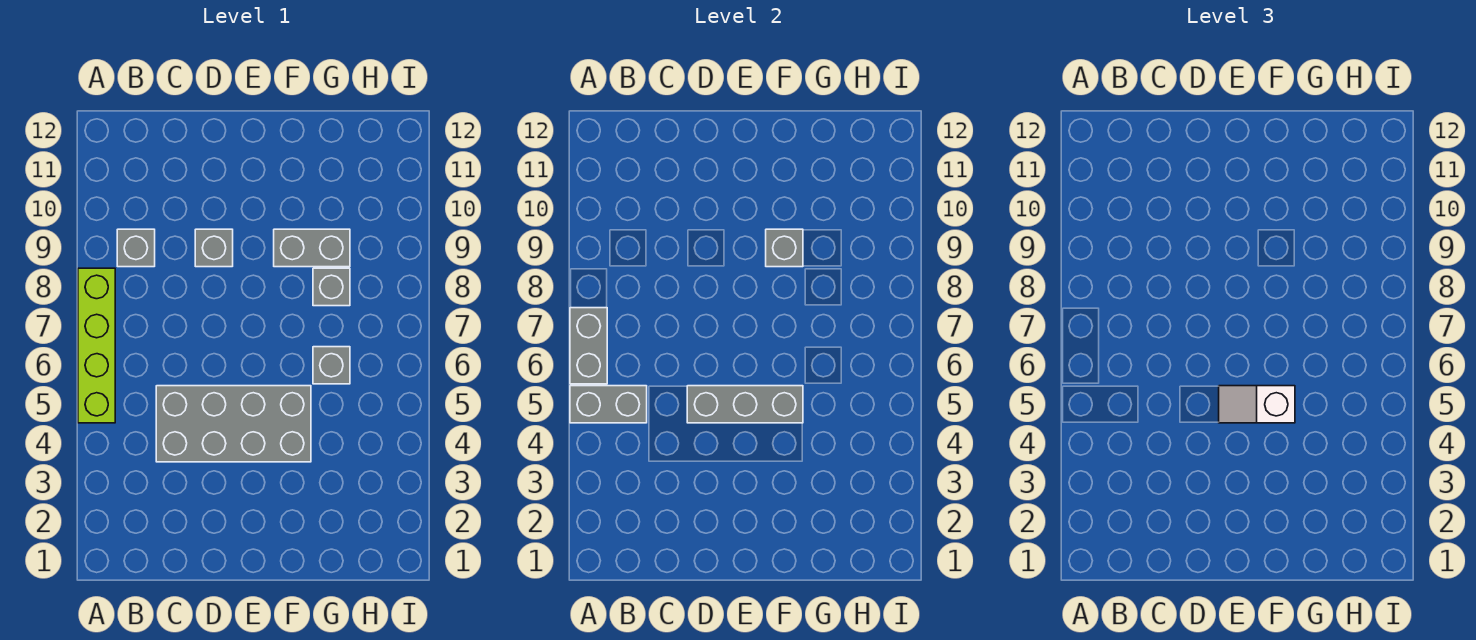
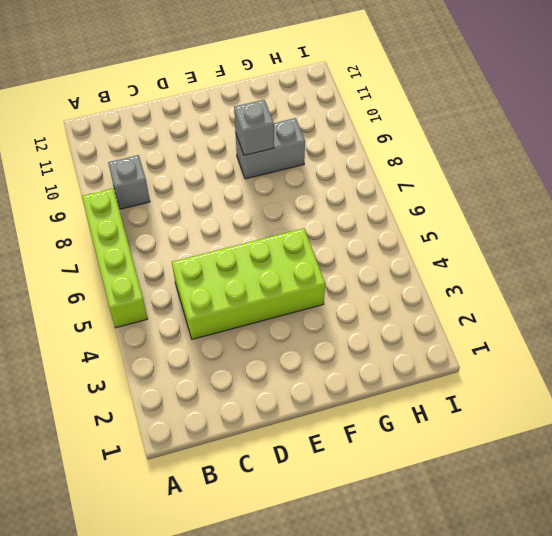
lime brick C4:F5 level 1 -> grey brick C4:F5 level 1
none -> grey brick D9 level 1
none -> grey brick G6 level 1
none -> grey brick G8 level 1

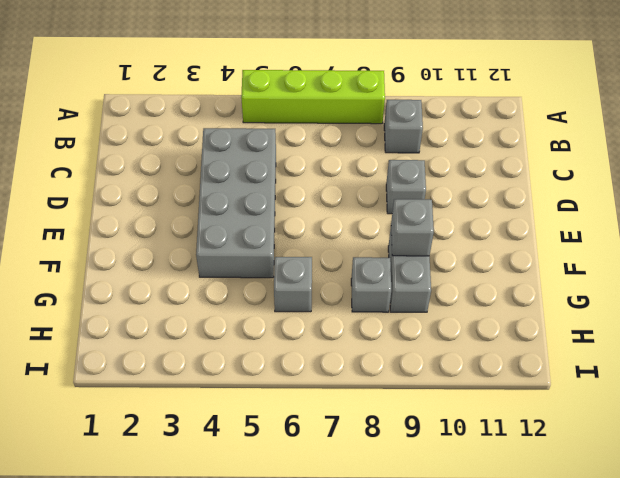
none -> grey brick A5:B5 level 2
none -> grey brick A6:A7 level 2
none -> grey brick D5:F5 level 2

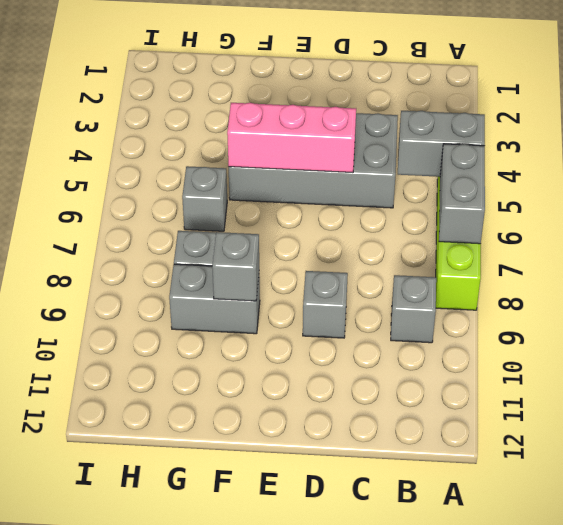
pink brick D5:F5 level 2 -> grey brick D5:F5 level 2
none -> white slope E5:F5 level 3 top F

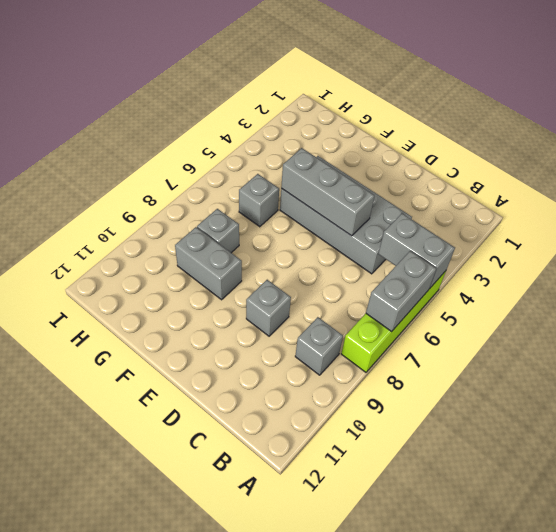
none -> grey brick F9 level 2
none -> white slope E5:F5 level 3 top F

